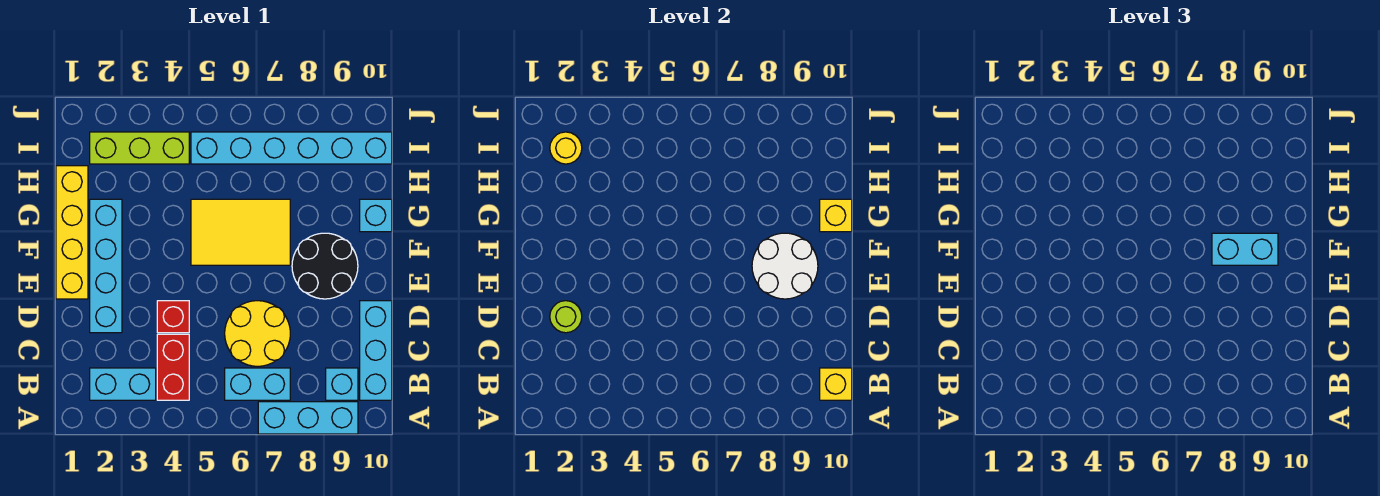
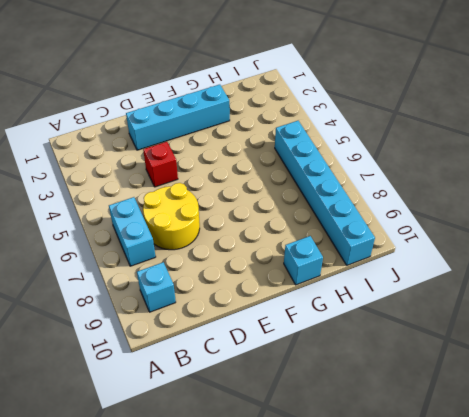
none -> cyan brick A7:A9 level 1
none -> cyan brick B2:B3 level 1
none -> red brick B4:C4 level 1

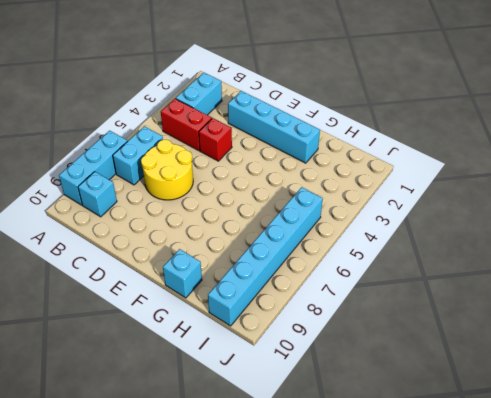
none -> cyan brick B10:D10 level 1
none -> yellow brick E1:H1 level 1
none -> black round brick E8:F9 level 1

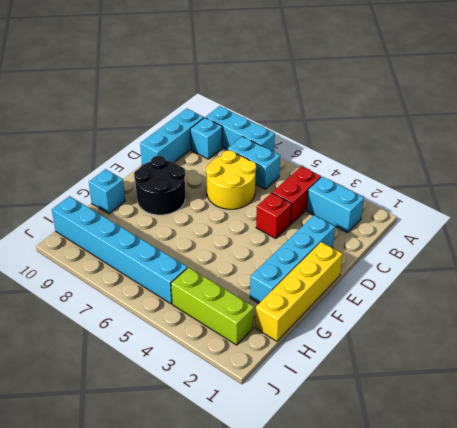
none -> yellow tile F5:G7 level 1
none -> yellow brick B10 level 2
none -> lime round brick D2 level 2

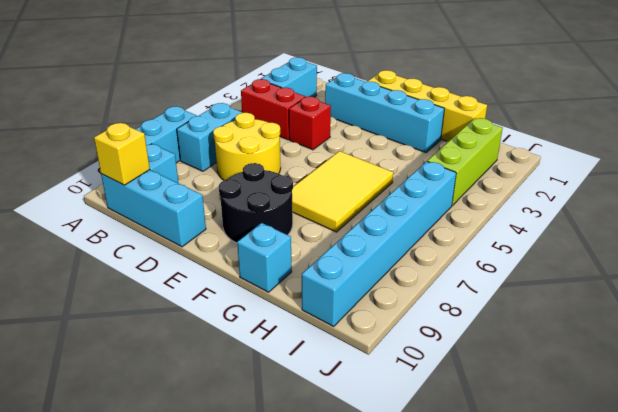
none -> lime round brick D2 level 2
none -> white round brick E8:F9 level 2
none -> yellow brick G10 level 2

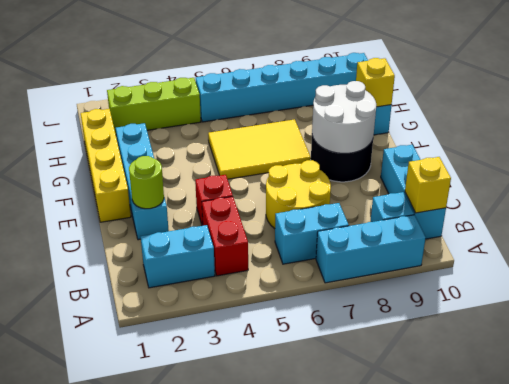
none -> yellow round brick I2 level 2
none -> cyan brick F8:F9 level 3

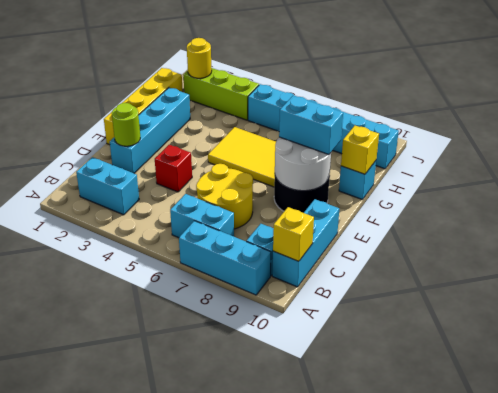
none -> red brick B4:C4 level 1

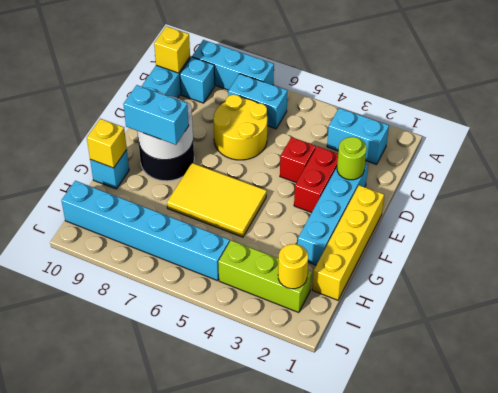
red brick D3:E3 level 1 -> red brick B4:C4 level 1

